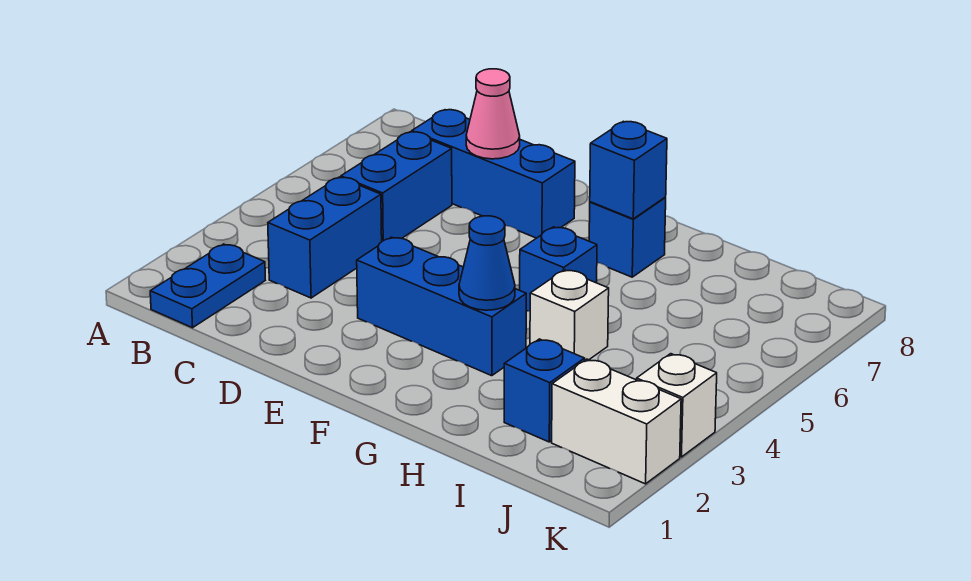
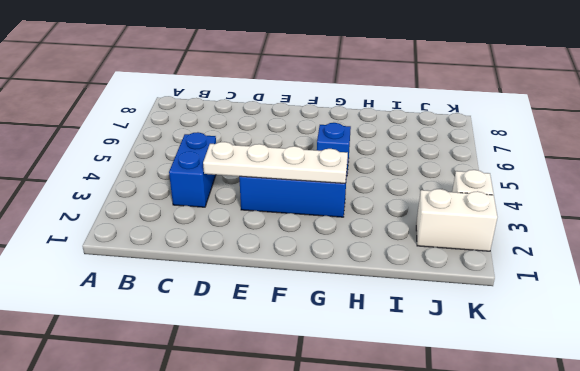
white plate D3:G3 level 2 -> blue cone G3 level 2
none -> blue plate B1:B2 level 1
none -> blue brick C5:C6 level 1
none -> blue brick C7:E7 level 1

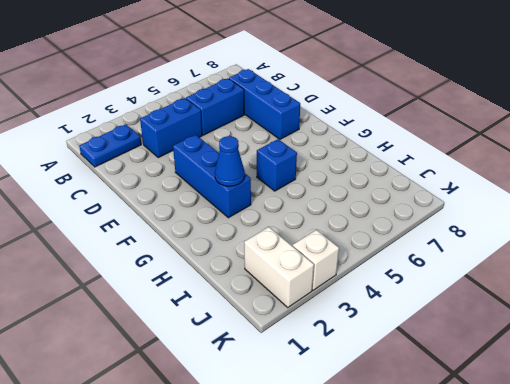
none -> blue brick G7 level 1
none -> white brick H4 level 1
none -> blue brick I2 level 1

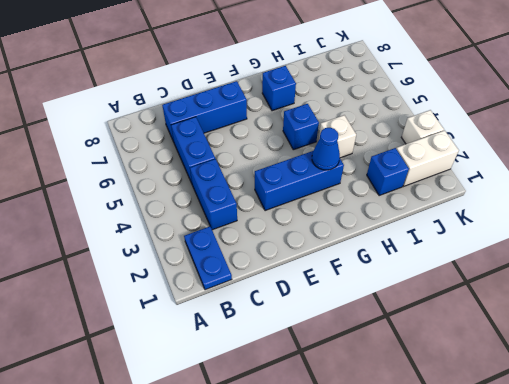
none -> pink cone D7 level 2
none -> blue brick G7 level 2

